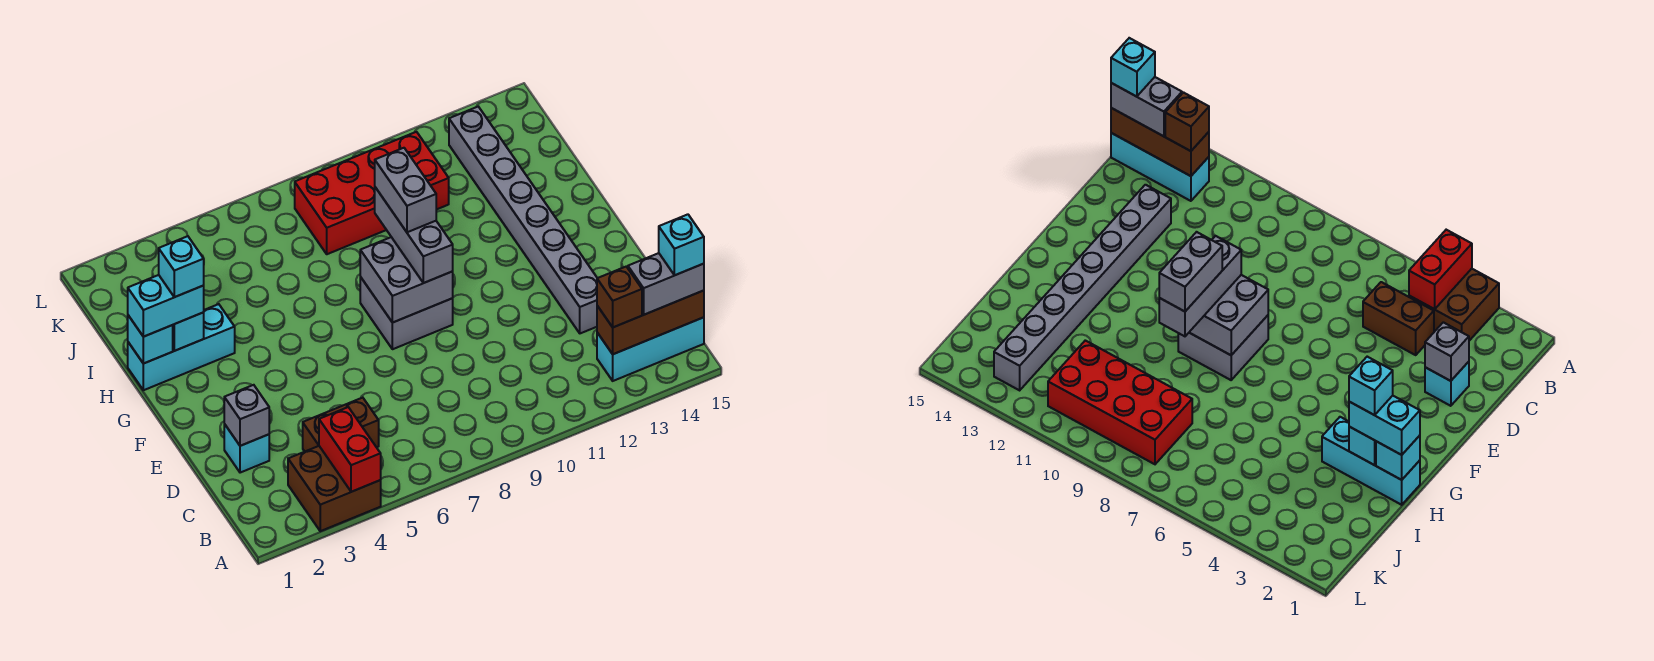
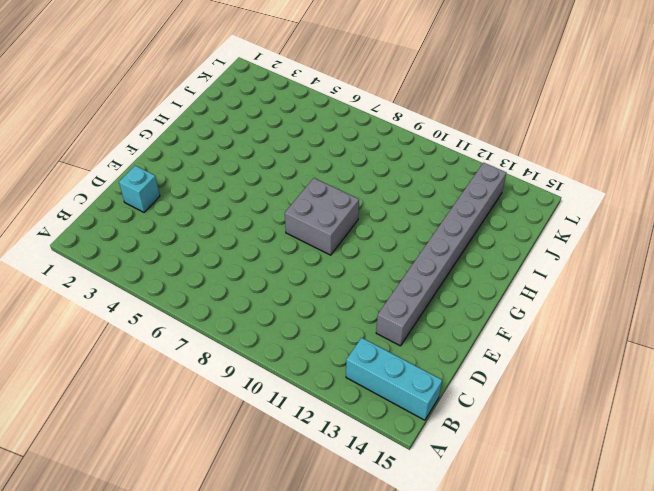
none -> brown brick A3:B4 level 1
none -> brown brick C4:C5 level 1
none -> cyan brick H1:H3 level 1

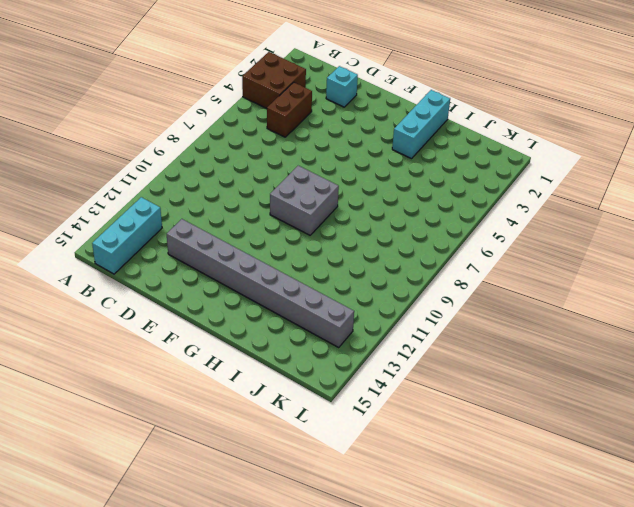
none -> red brick J8:K11 level 1
none -> red brick A4:B4 level 2
none -> brown brick B13:B15 level 2

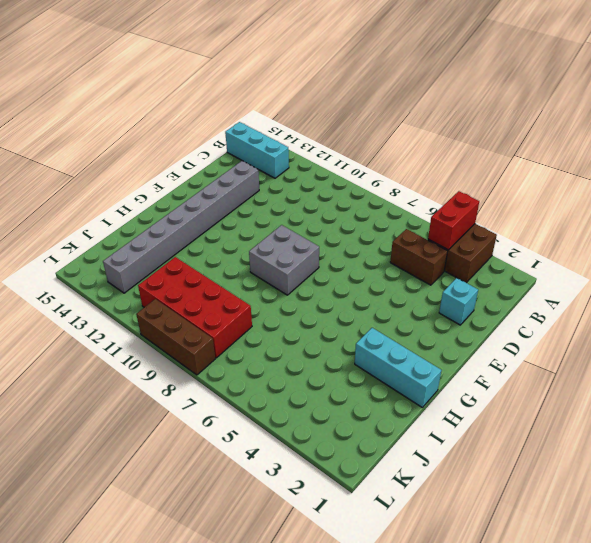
brown brick L8:L10 level 1 -> brown brick B13:B15 level 2
none -> grey brick D2 level 2
none -> grey brick F8:G9 level 2
none -> cyan brick H1 level 2

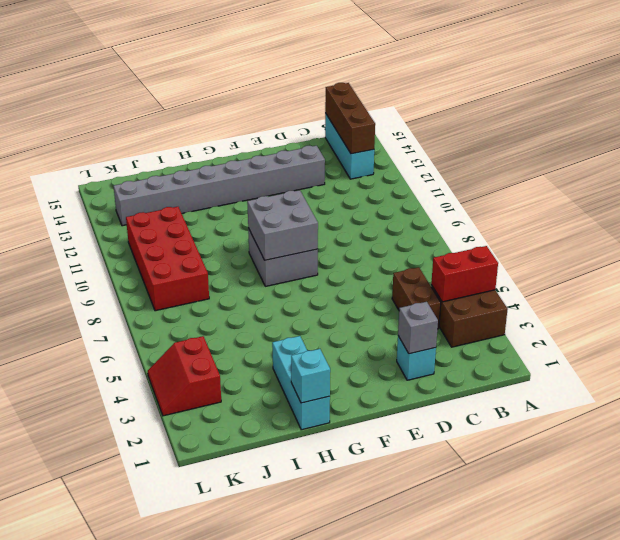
red slope K3:L4 level 1 top K -> none
none -> cyan brick H2 level 2
none -> brown brick B13 level 3
none -> grey brick B14:B15 level 3

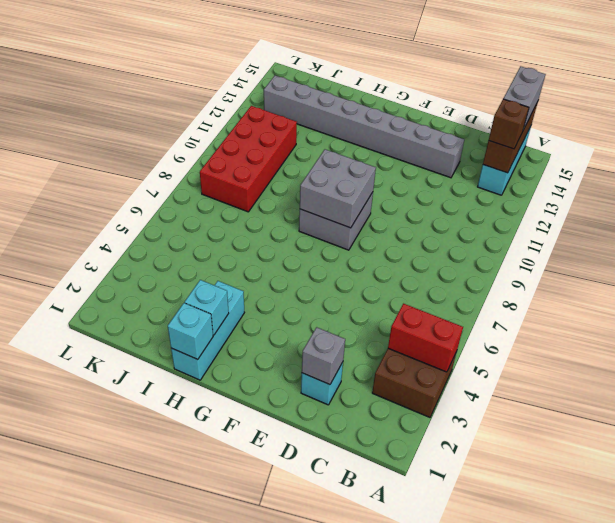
none -> brown brick C4:C5 level 1
none -> grey brick F9:H9 level 3
none -> cyan brick H1:H2 level 3

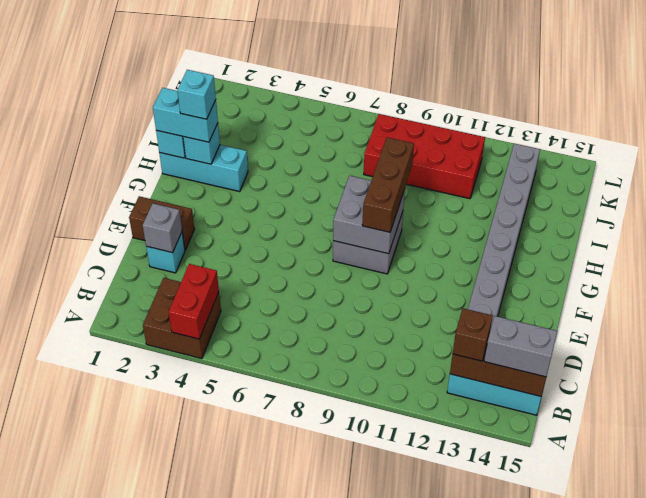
brown brick E1:E2 level 1 -> brown brick C4:C5 level 1
brown brick F9:H9 level 3 -> grey brick F9:H9 level 3
none -> cyan brick B15 level 4
none -> grey brick G9:H9 level 4

